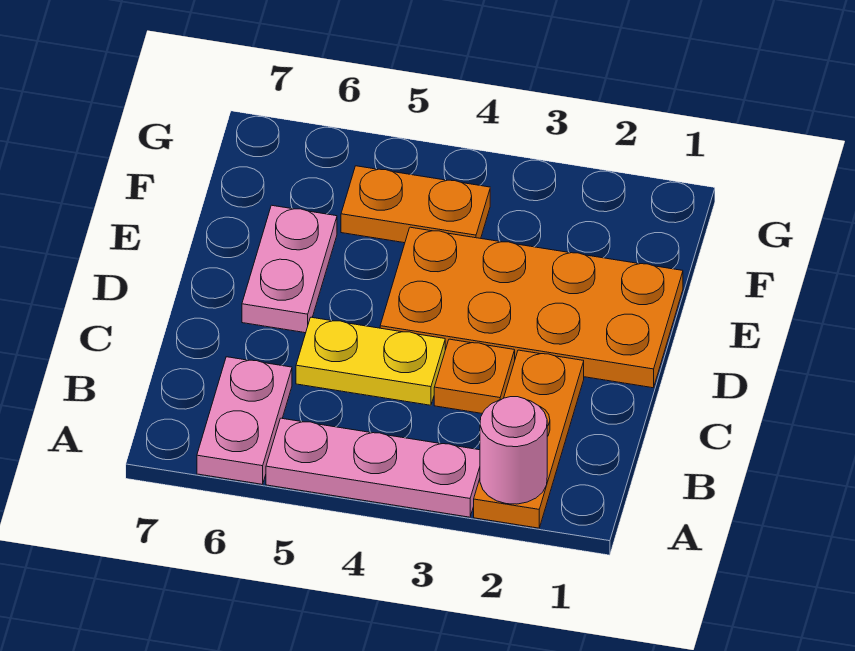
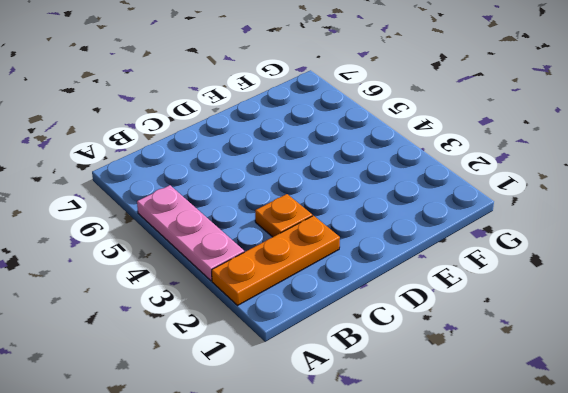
none -> pink plate A6:B6 level 1
none -> yellow plate C4:C5 level 1

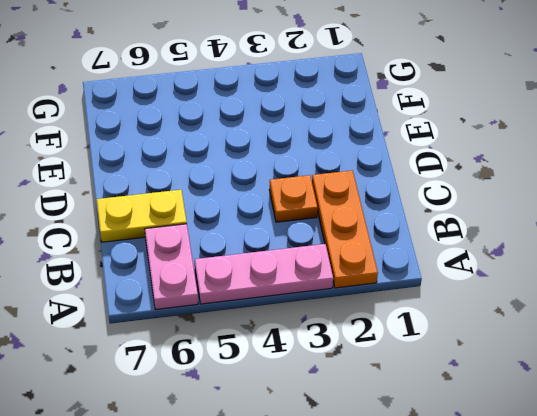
yellow plate C6:C7 level 1 -> yellow plate C4:C5 level 1
none -> orange plate D1:E4 level 1
none -> pink plate D6:E6 level 1

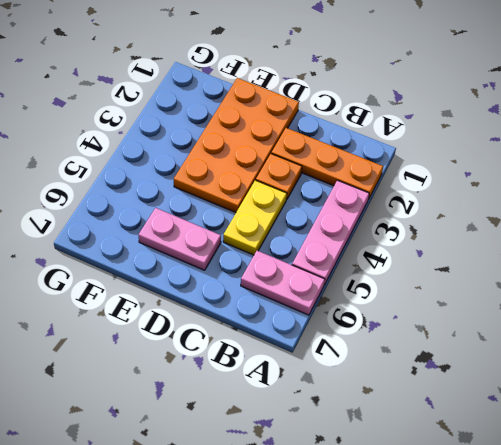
none -> orange plate F4:F5 level 1
none -> pink round brick A2 level 2

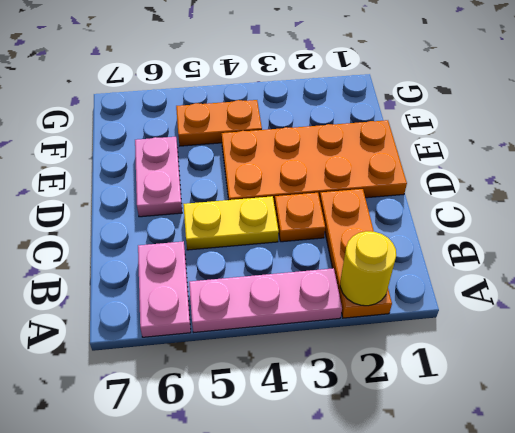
yellow round brick A2 level 2 -> pink round brick A2 level 2

